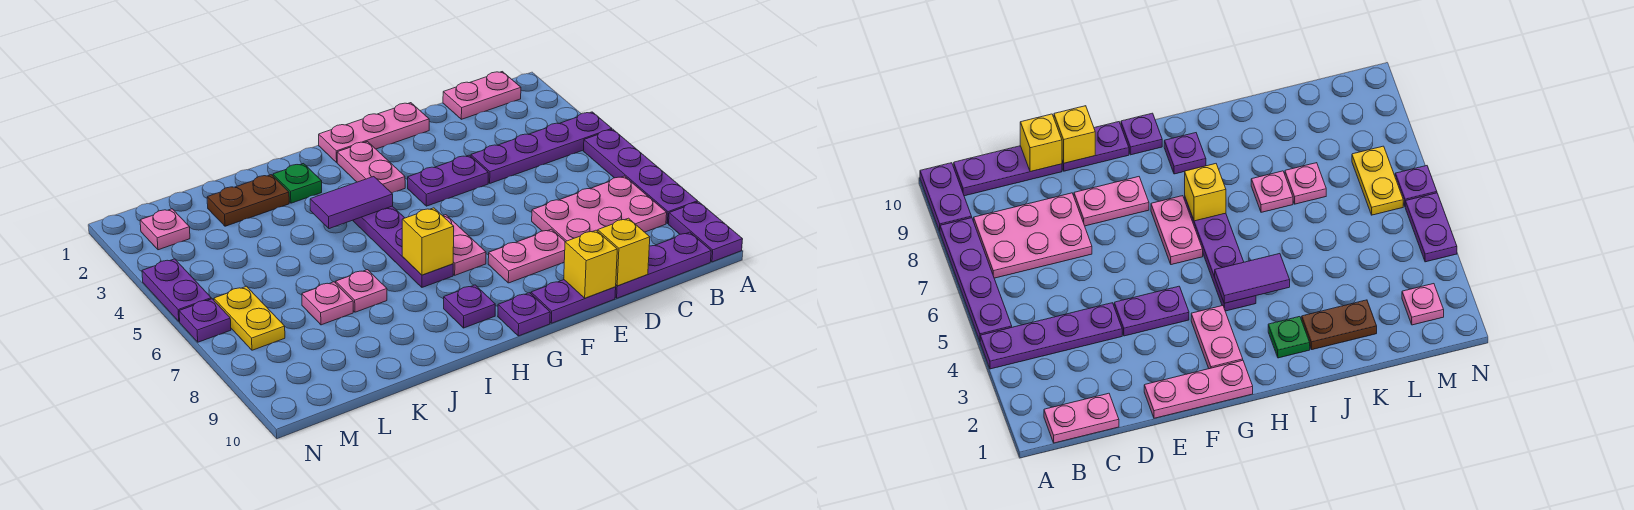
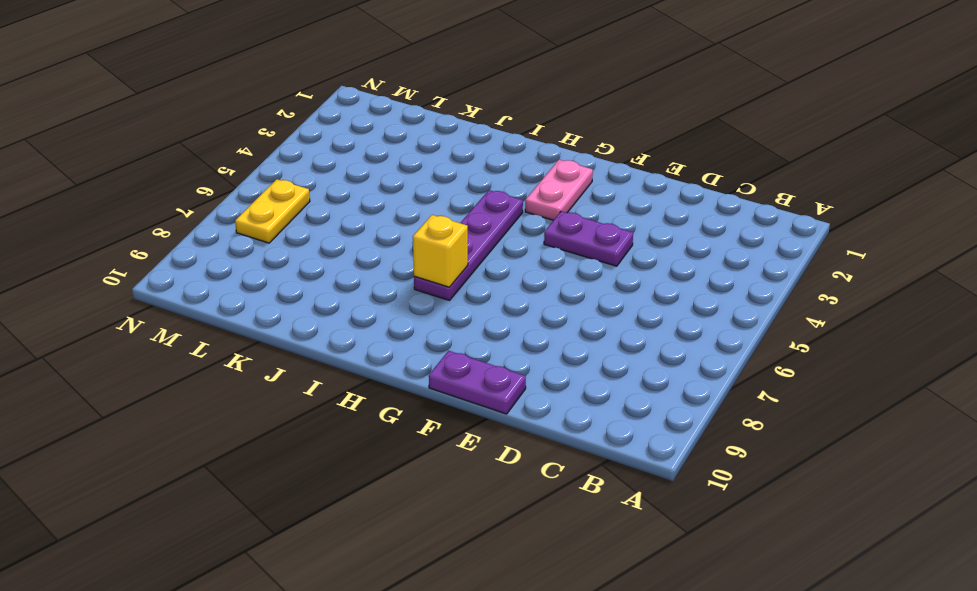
none -> purple plate A4:D4 level 1
none -> purple plate A5:A8 level 1
none -> purple plate A9:A10 level 1

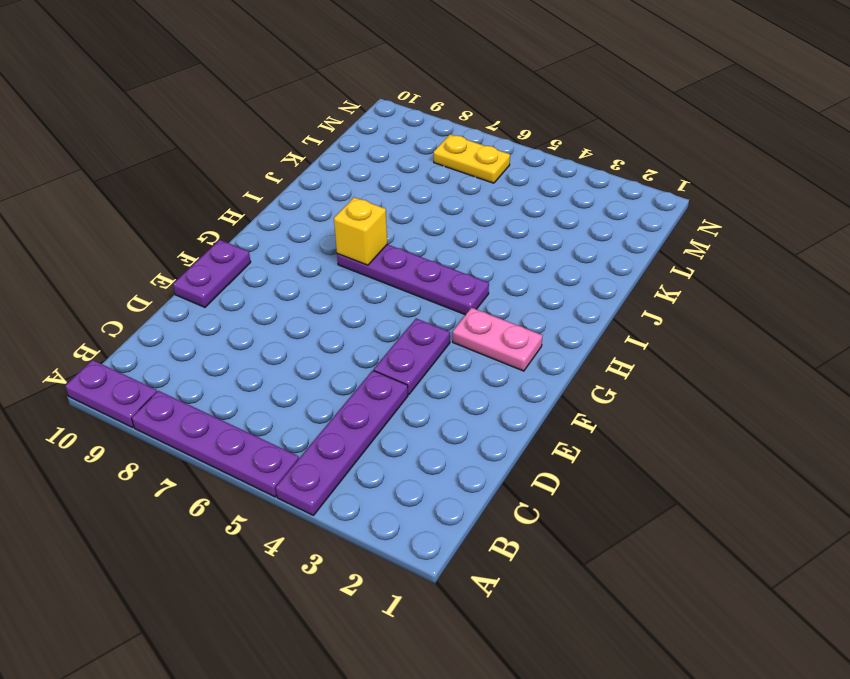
none -> pink plate B1:C1 level 1
none -> pink plate B7:D8 level 1
none -> purple plate B10:D10 level 1

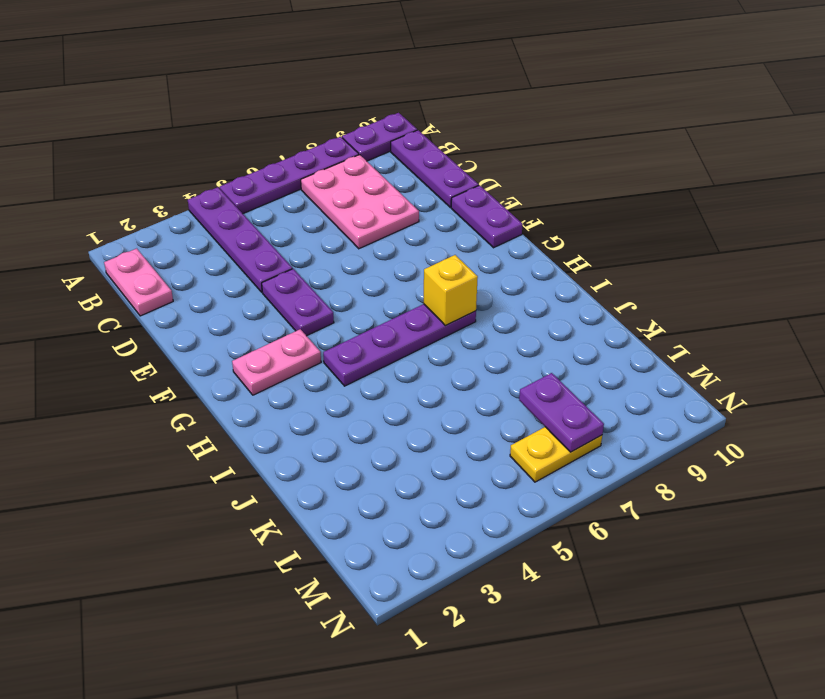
purple plate L7:M7 level 2 -> purple plate N4:N5 level 1
none -> pink plate E1:G1 level 1
none -> pink plate E8:F8 level 1
none -> pink plate G6:G7 level 1

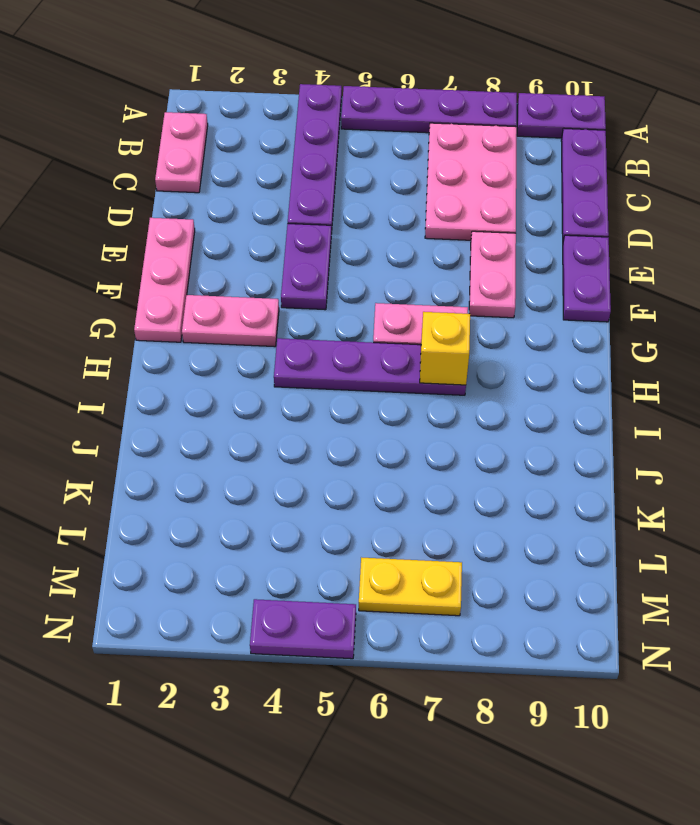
none -> purple plate G10 level 1
none -> purple plate H9 level 1
none -> green plate I2 level 1

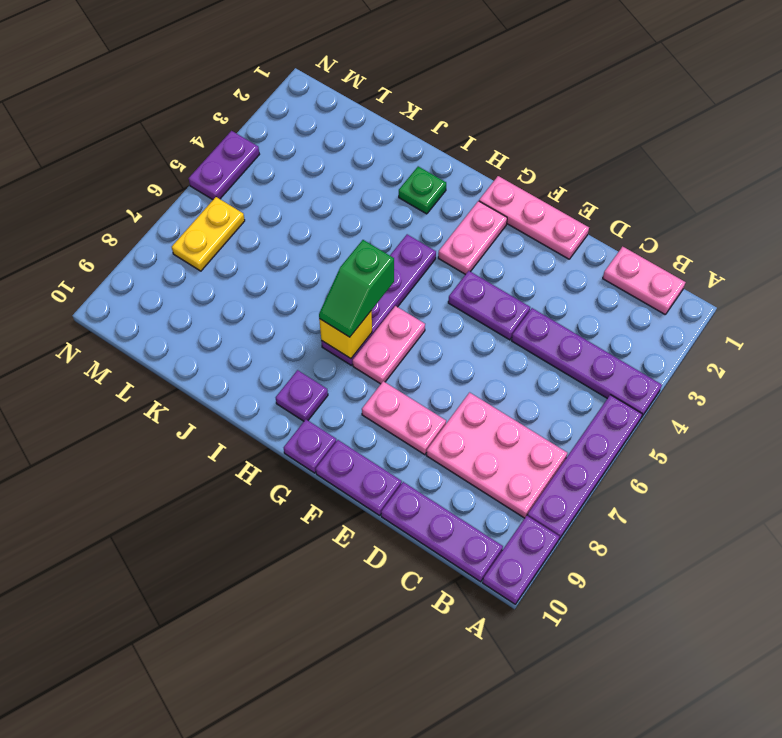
green slope H6:H7 level 3 top 6 -> none
none -> brown plate J2:K2 level 1
none -> pink plate J7 level 1
none -> pink plate K7 level 1

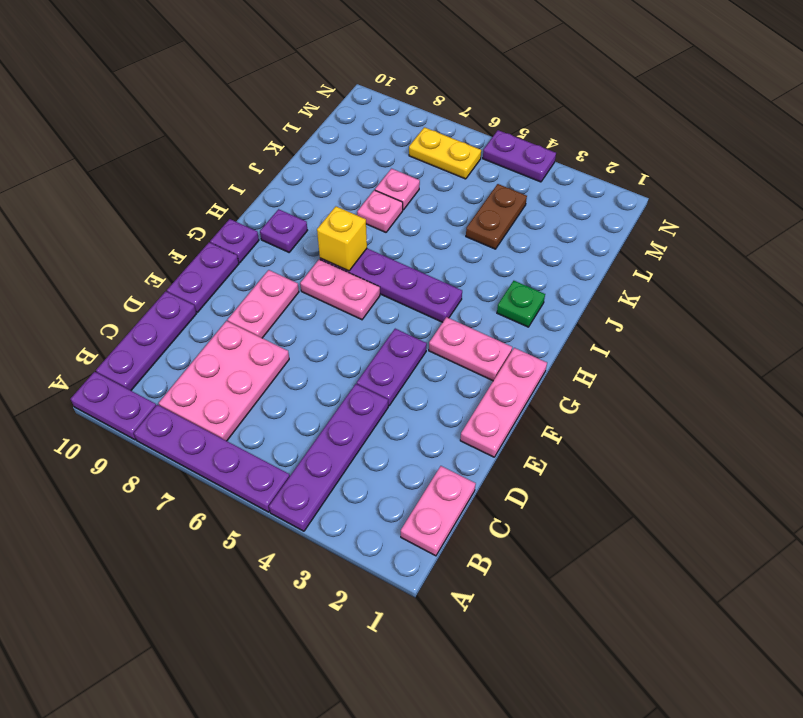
brown plate K4:L4 level 1 -> brown plate J2:K2 level 1
none -> pink plate M2 level 1
none -> purple plate N6 level 1
none -> yellow brick D10 level 2

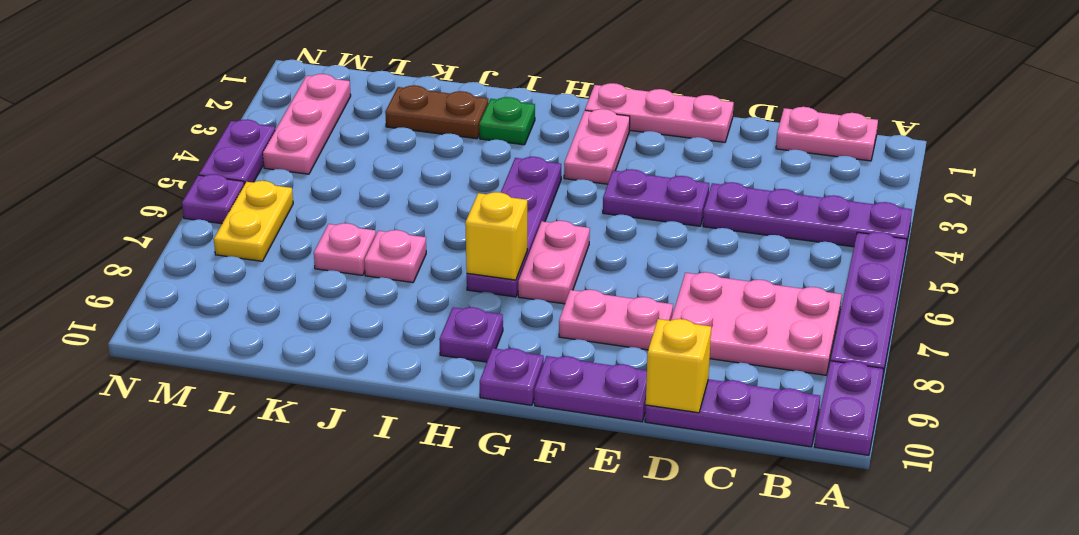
pink plate M2:M4 level 1 -> pink plate M2 level 1
none -> yellow brick E10 level 2
none -> purple tile H4:I4 level 2

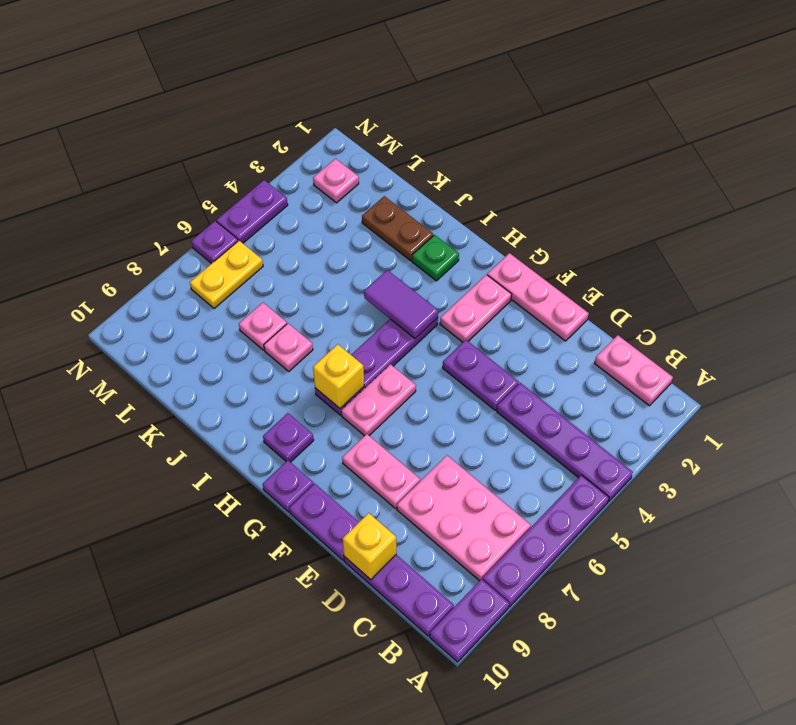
none -> yellow brick E10 level 2

